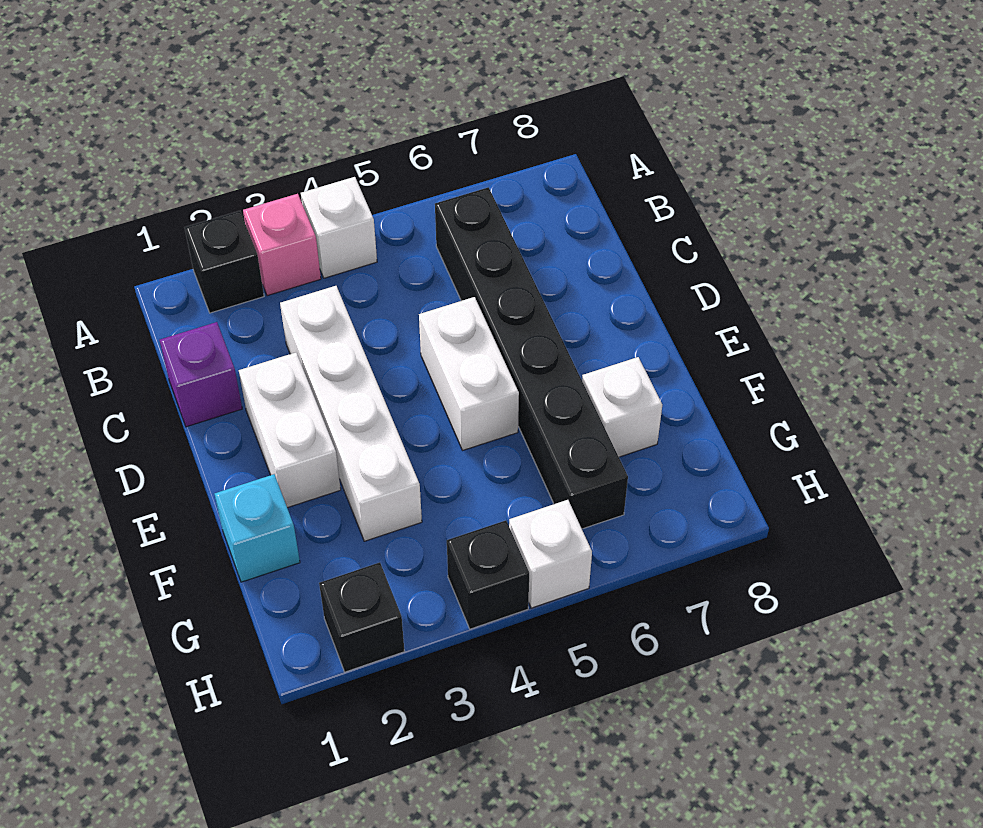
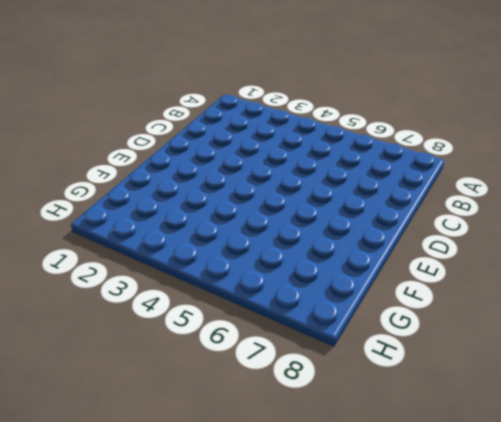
none -> black brick A2 level 1
none -> pink brick A3 level 1
none -> white brick A4 level 1

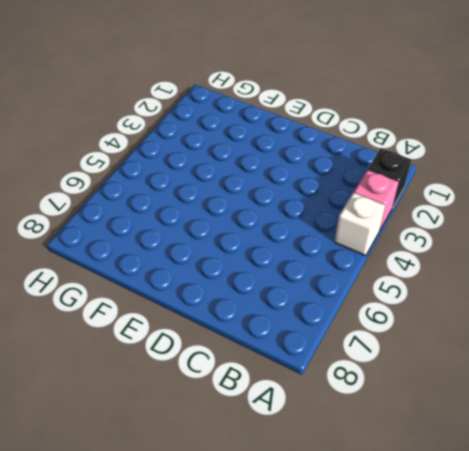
none -> black brick B6:G6 level 1
none -> purple brick C1 level 1
none -> white brick C3:F3 level 1

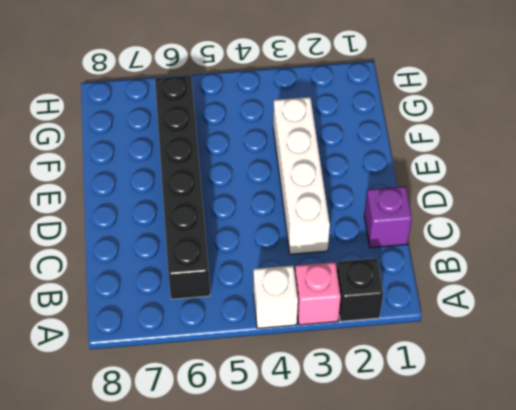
none -> white brick D2:E2 level 1
none -> white brick D5:E5 level 1
none -> cyan brick F1 level 1

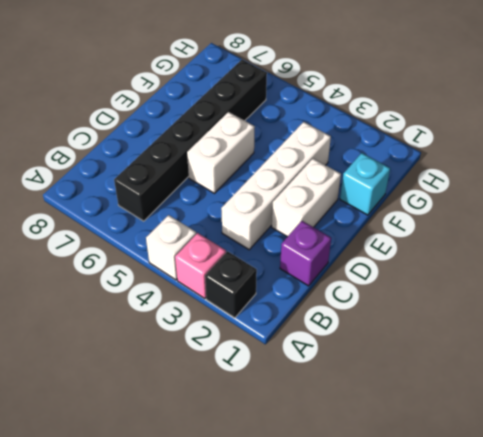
none -> white brick F7 level 1
none -> black brick H2 level 1
none -> black brick H4 level 1

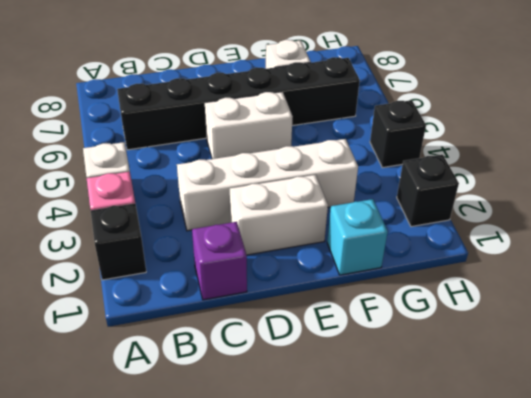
none -> white brick H5 level 1

